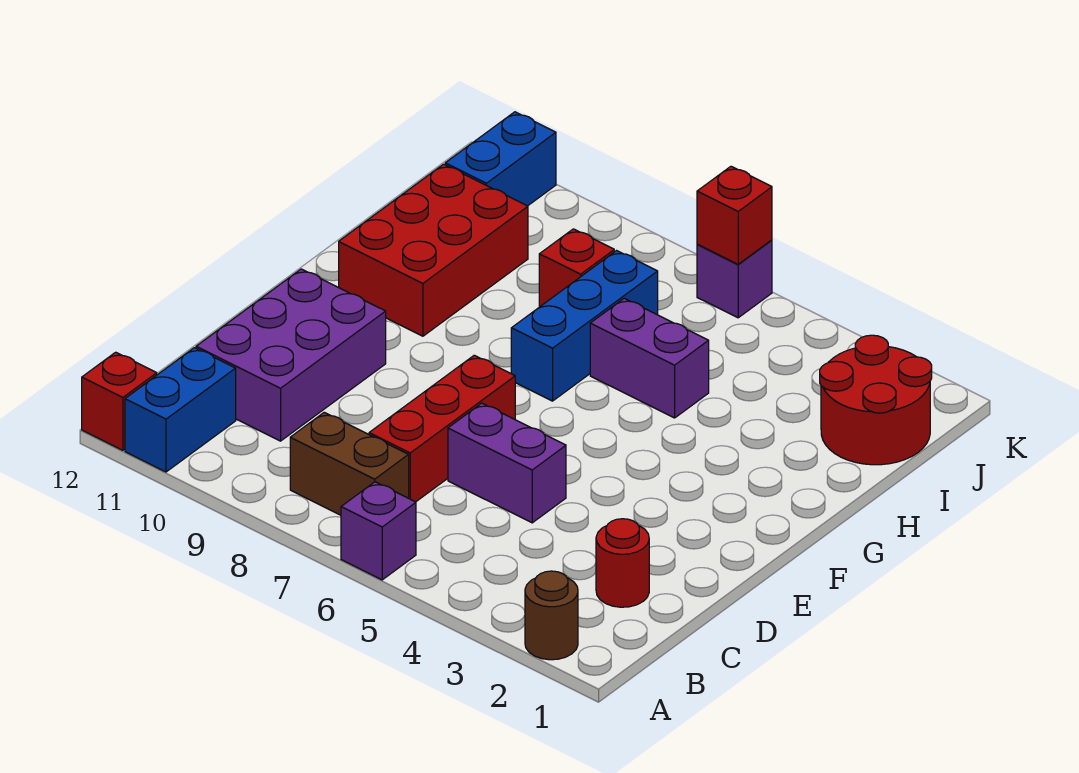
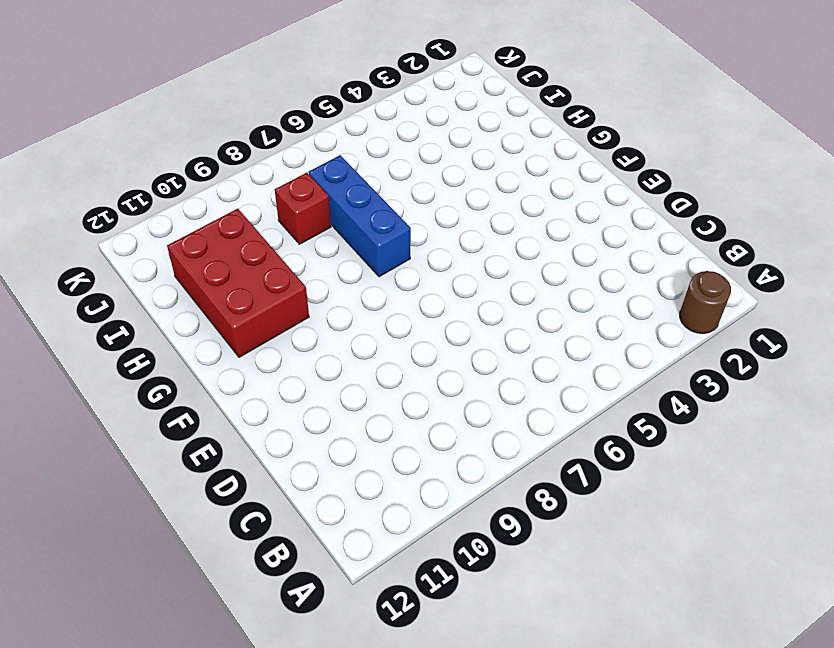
none -> purple brick A6 level 1
none -> blue brick A11:B11 level 1
none -> red brick A12 level 1

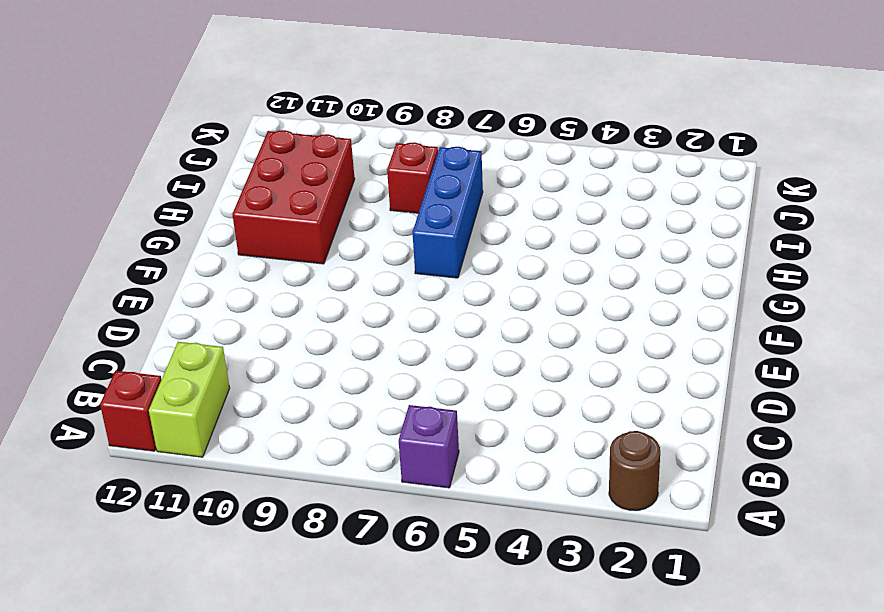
lime brick A11:B11 level 1 -> blue brick A11:B11 level 1
none -> brown brick B7:B8 level 1
none -> red round brick C2 level 1
none -> red brick C7:E7 level 1

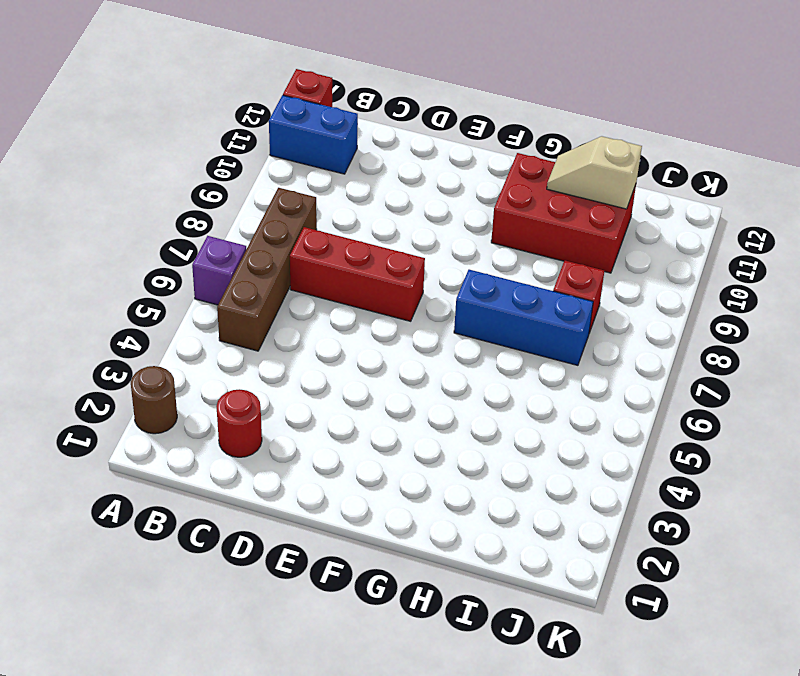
brown brick B5:B8 level 1 -> brown brick B7:B8 level 1
tan slope H11:I11 level 2 top I -> none
none -> purple brick C10:E11 level 1
none -> purple brick D5:D6 level 1
none -> purple brick H5:H6 level 1

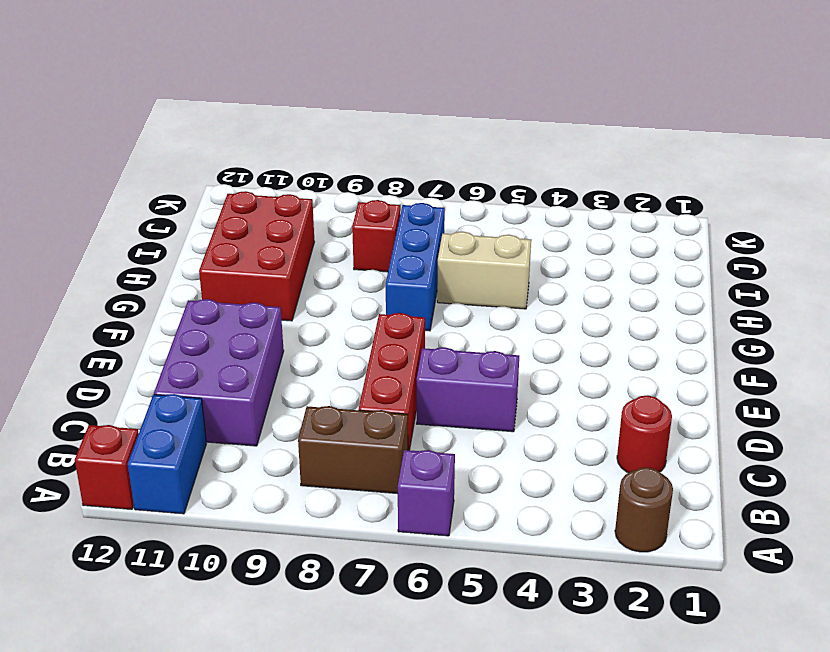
tan brick H5:H6 level 1 -> purple brick H5:H6 level 1
none -> red round brick I1:J2 level 1
none -> blue brick J11:K11 level 1
none -> purple brick K6 level 1

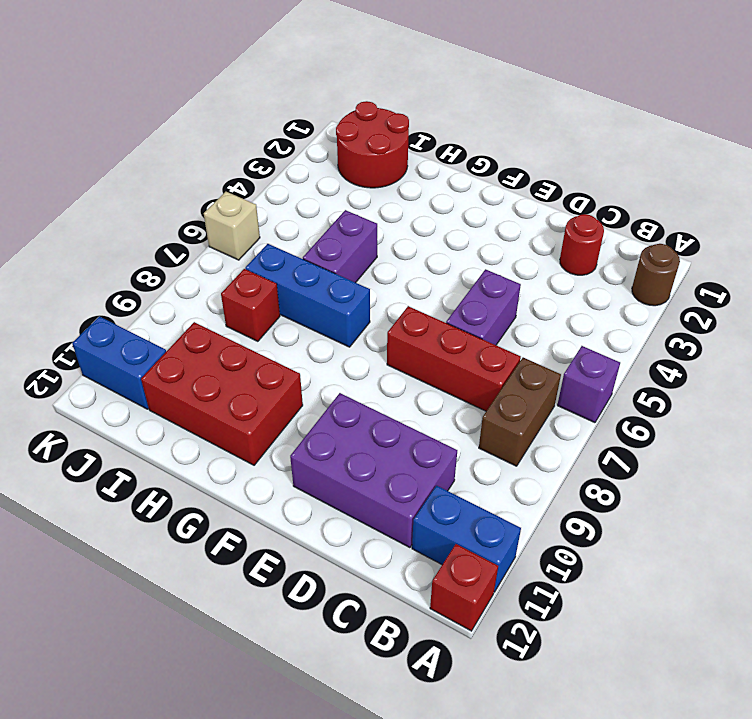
tan brick K6 level 1 -> purple brick K6 level 1
none -> red brick K6 level 2

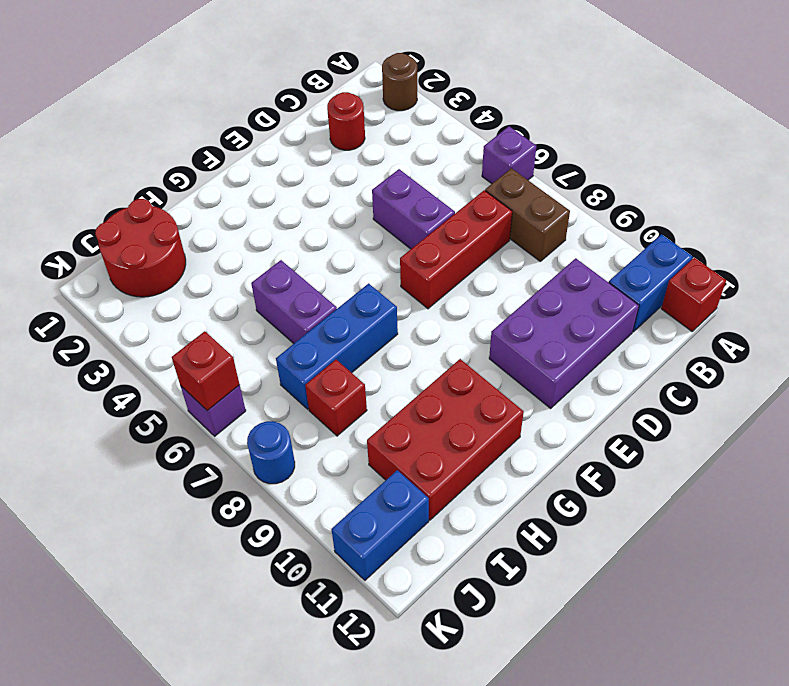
blue round brick K8 level 1 -> none

